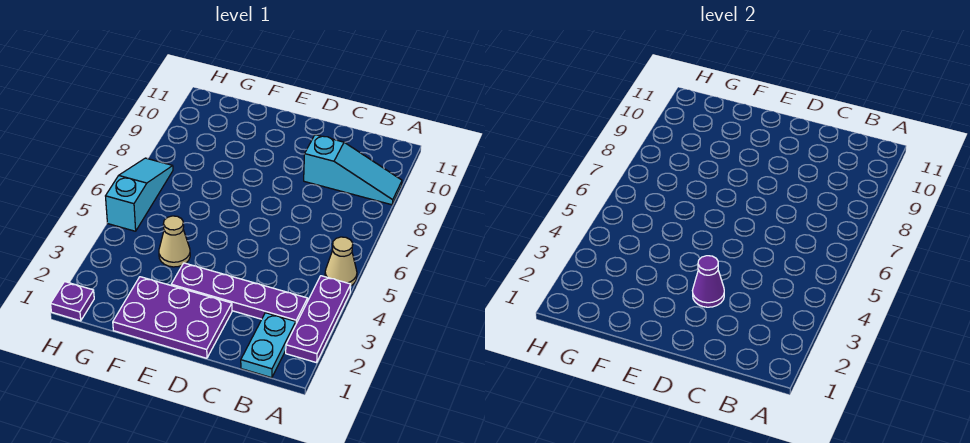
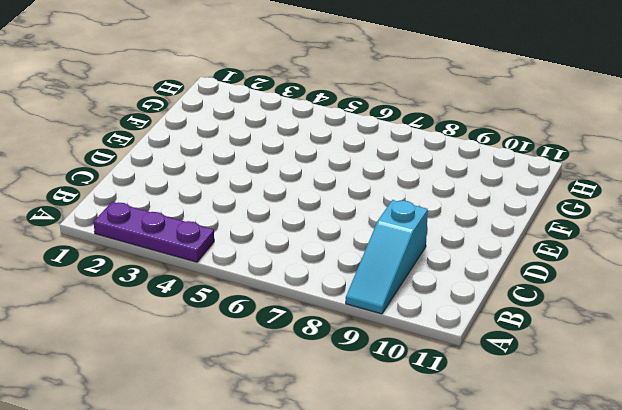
none -> tan cone A5 level 1
none -> cyan plate B1:B2 level 1

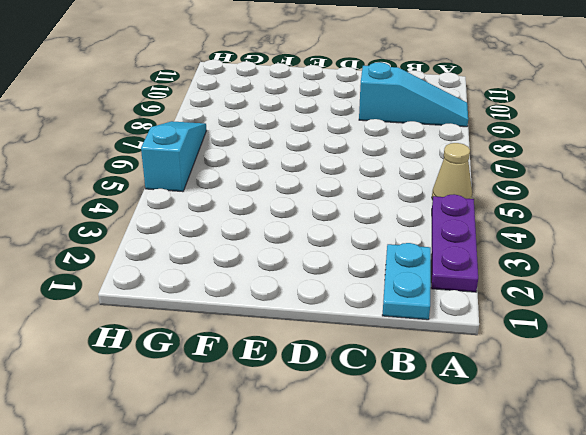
none -> purple plate B3:E3 level 1
none -> purple plate D1:F2 level 1

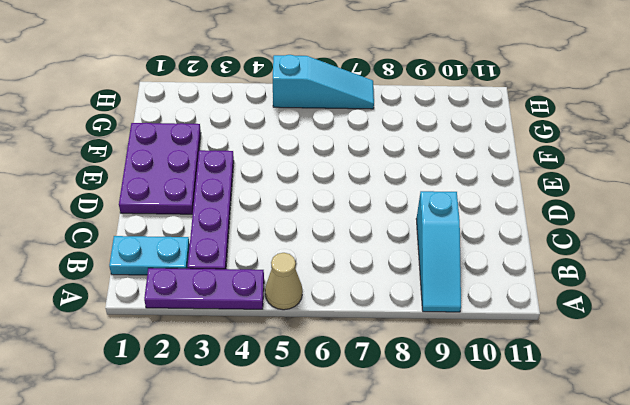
none -> tan cone F4 level 1
none -> purple plate H1 level 1

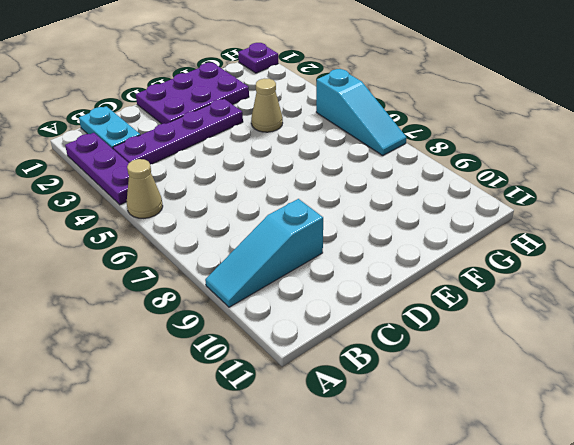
none -> purple cone D3 level 2

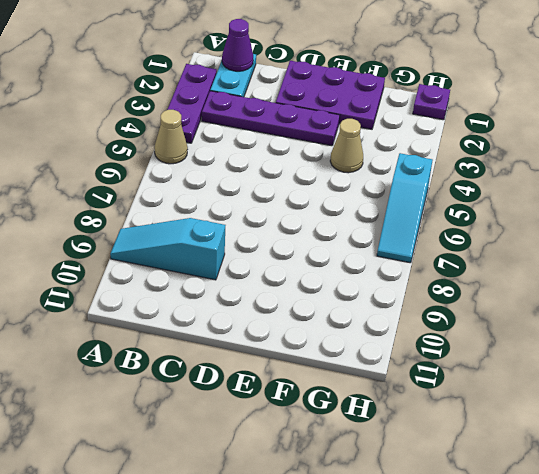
purple cone B1 level 2 -> purple cone D3 level 2

